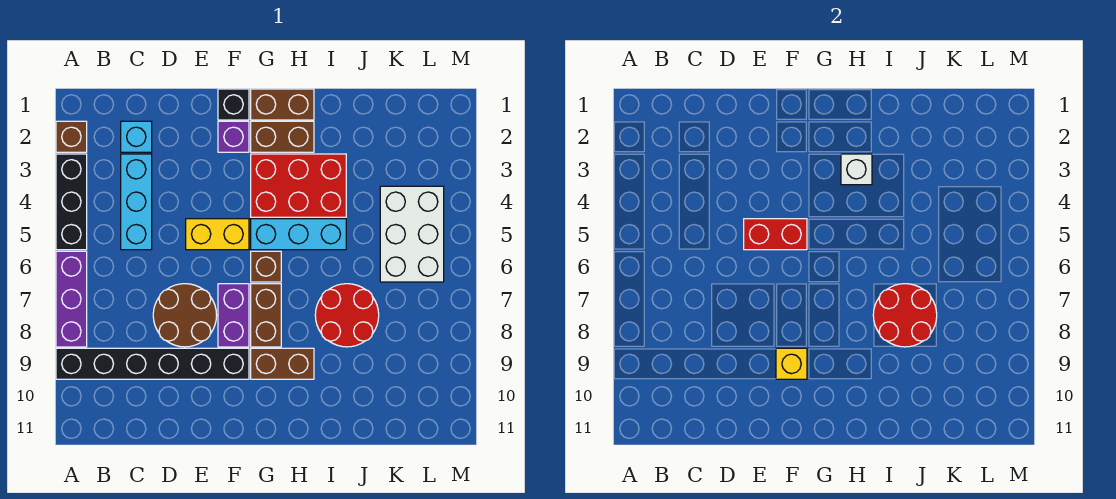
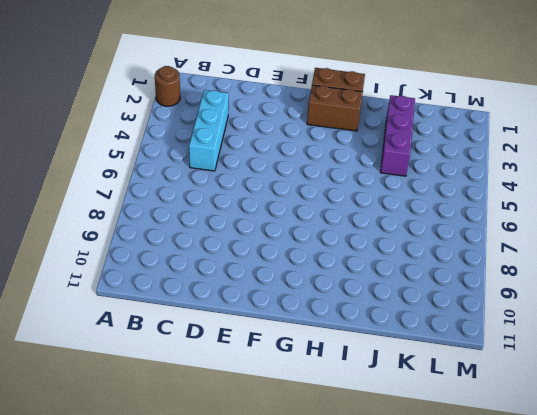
brown round brick A2 level 1 -> brown brick A2 level 1
purple brick J2:J4 level 1 -> purple brick A6:A8 level 1
none -> black brick A3:A5 level 1
none -> black brick A9:F9 level 1
none -> cyan brick C2 level 1

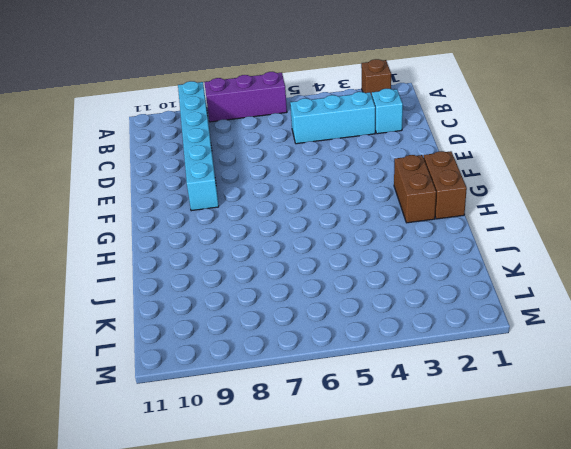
cyan brick A9:F9 level 1 -> black brick A9:F9 level 1
none -> black brick A3:A5 level 1
none -> brown round brick D7:E8 level 1
none -> yellow brick E5:F5 level 1

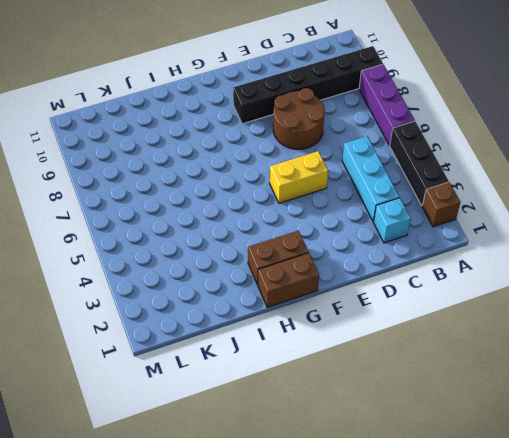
none -> black brick F1 level 1
none -> purple brick F2 level 1
none -> purple brick F7:F8 level 1

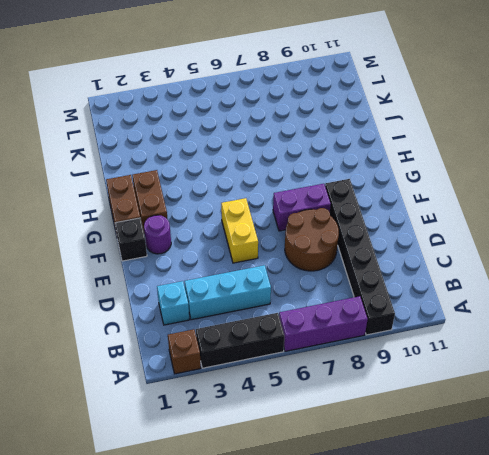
purple round brick F2 level 1 -> purple brick F2 level 1
none -> red brick G3:I4 level 1
none -> cyan brick G5:I5 level 1
none -> brown brick G6 level 1

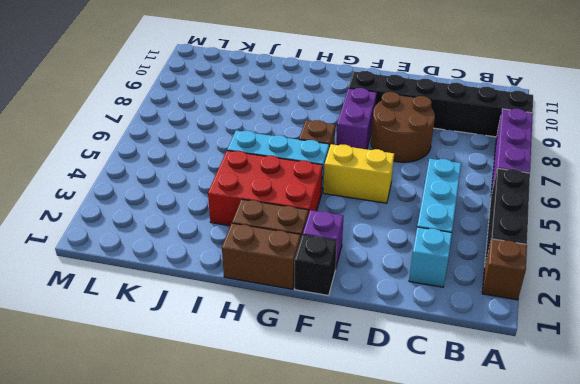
none -> brown brick G7:G8 level 1
none -> brown brick G9:H9 level 1
none -> red round brick I7:J8 level 1

